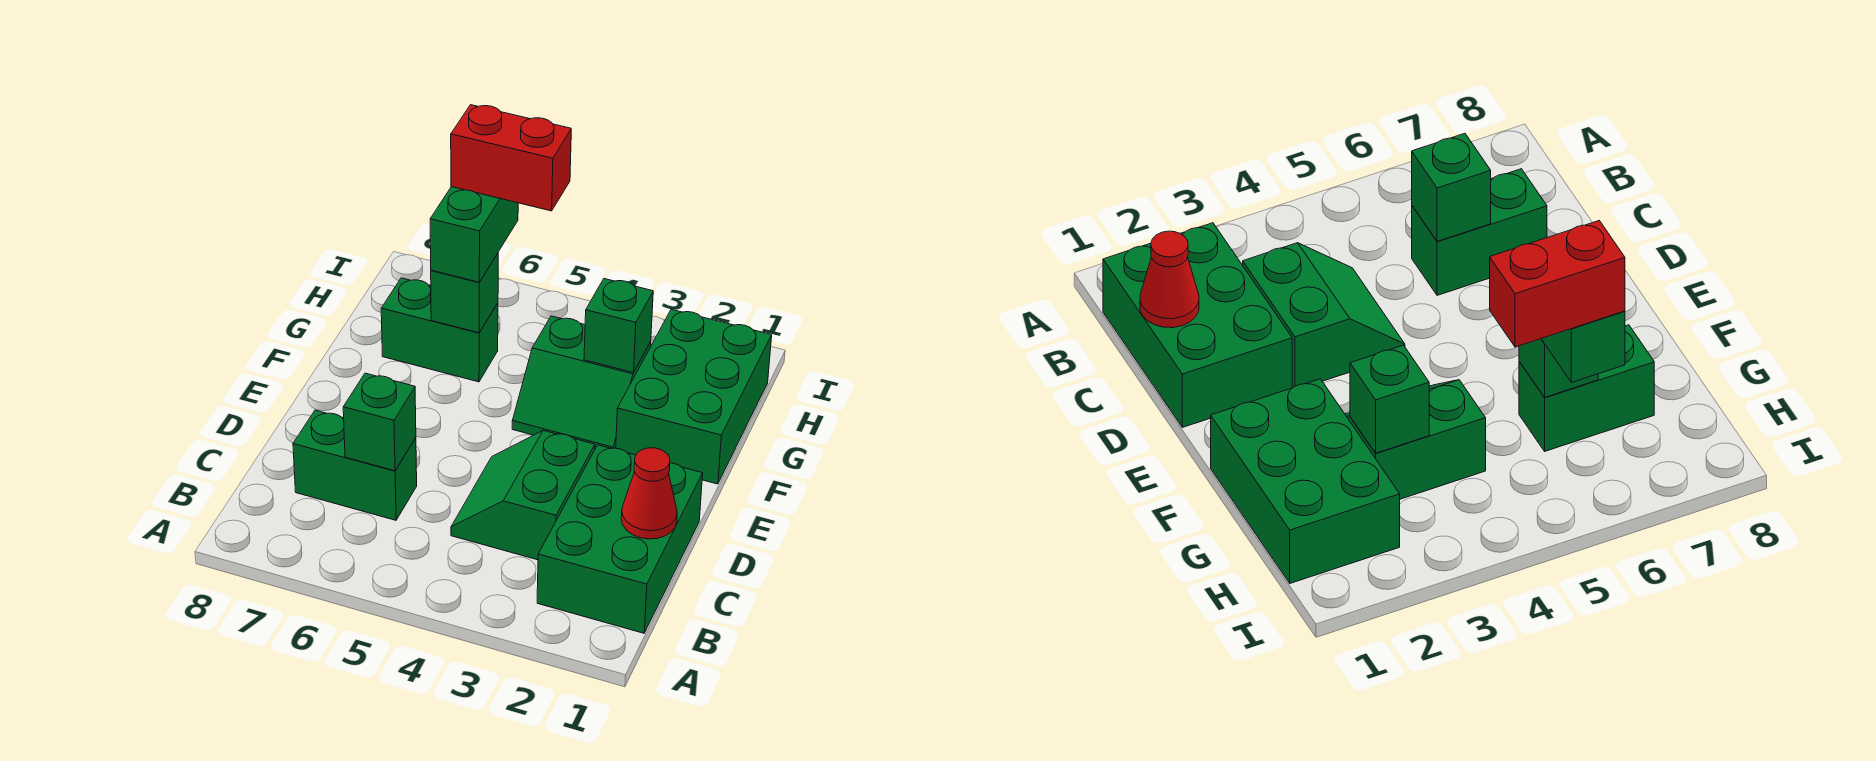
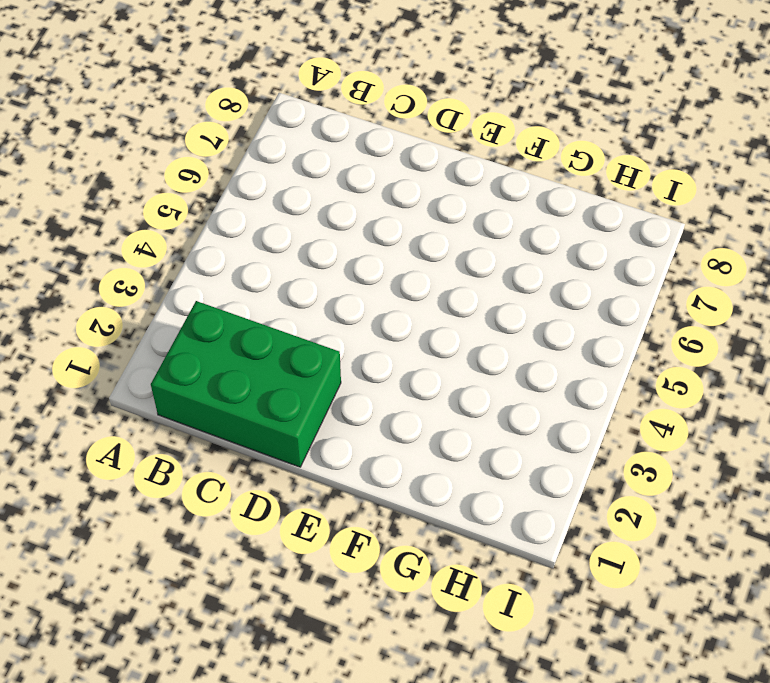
none -> green slope C3:D4 level 1 top 3
none -> green brick C6:C7 level 1
none -> green brick F1:H2 level 1

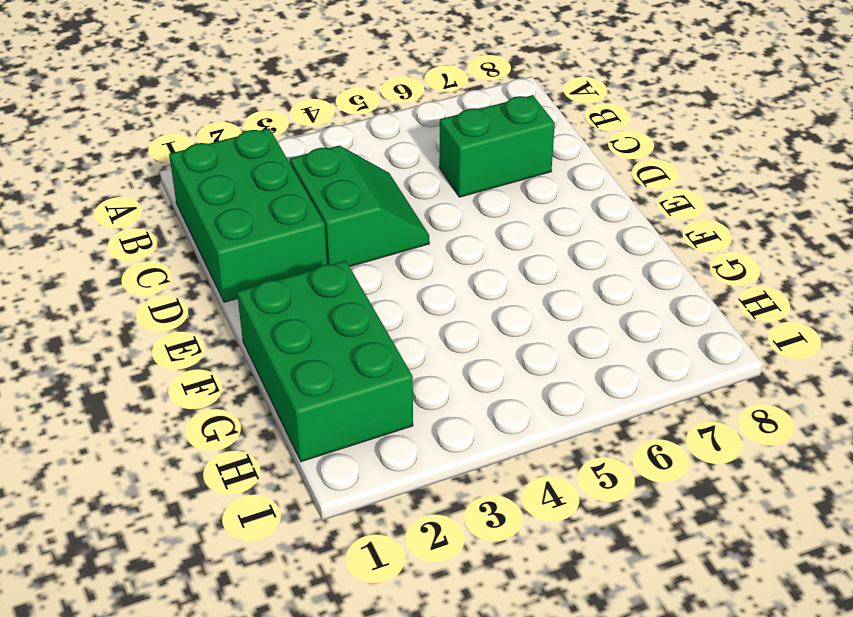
none -> green slope F3:G4 level 1 top G
none -> green brick G6:G7 level 1
none -> red cone C1 level 2

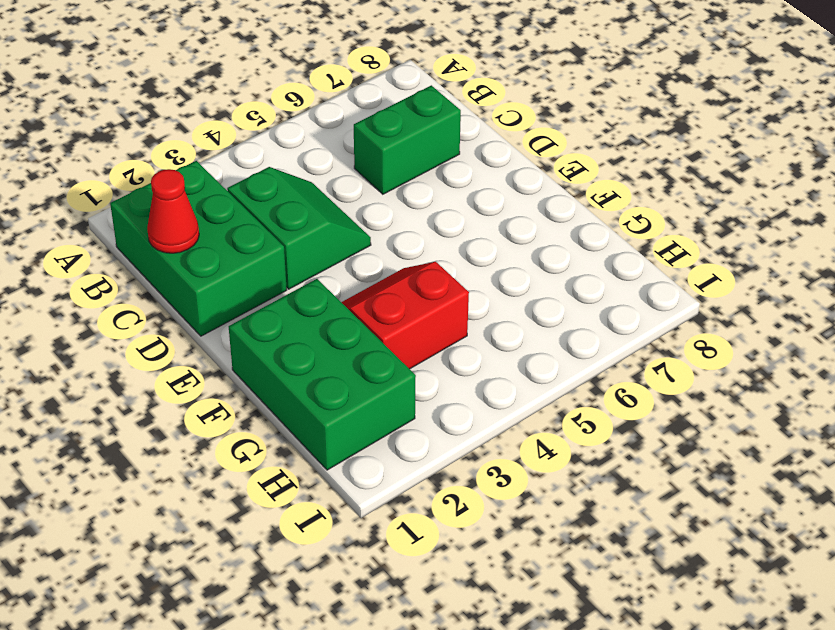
red slope F3:G4 level 1 top G -> green slope F3:G4 level 1 top G
none -> green brick G6:G7 level 1
none -> green brick C6 level 2
none -> green brick G3 level 2

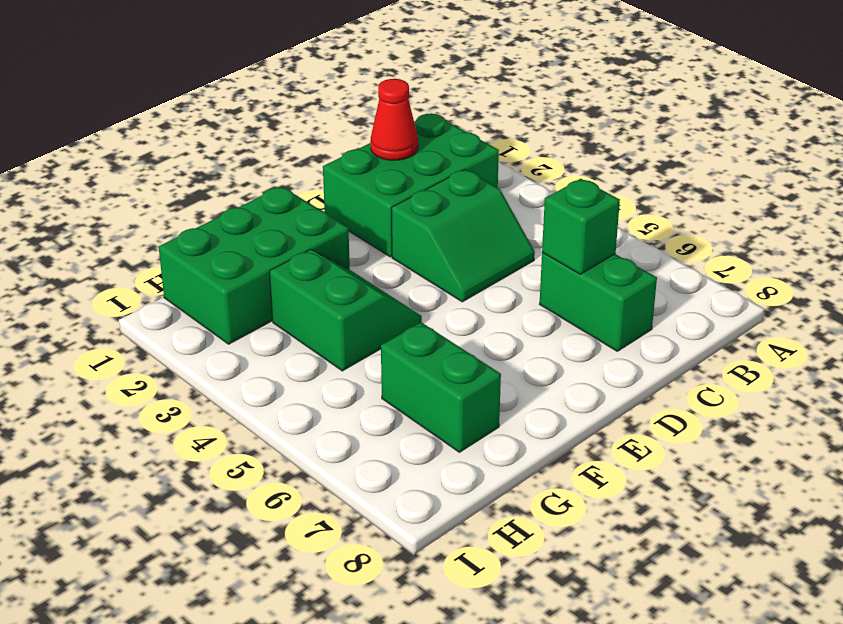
none -> green brick G3 level 2
none -> green brick G6 level 2
none -> green brick G6:H6 level 3

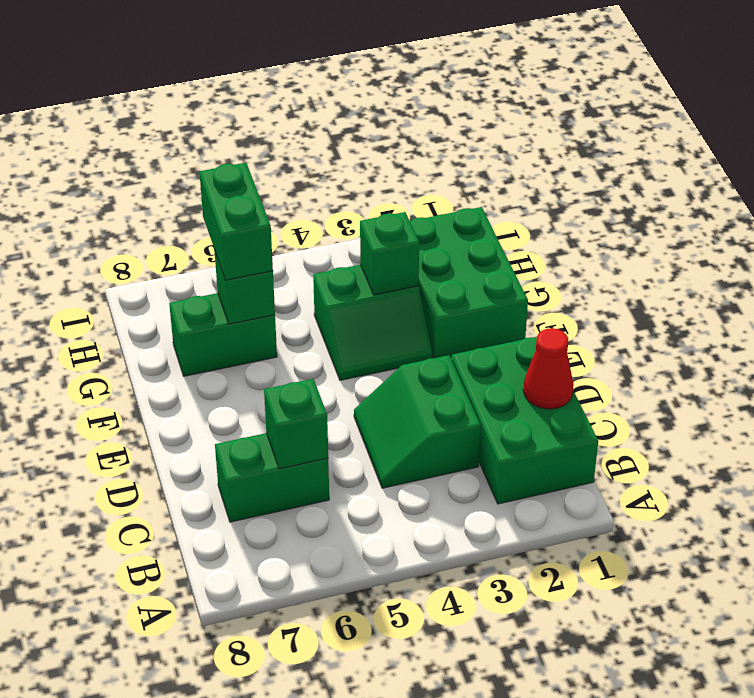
none -> red brick H5:H6 level 4

